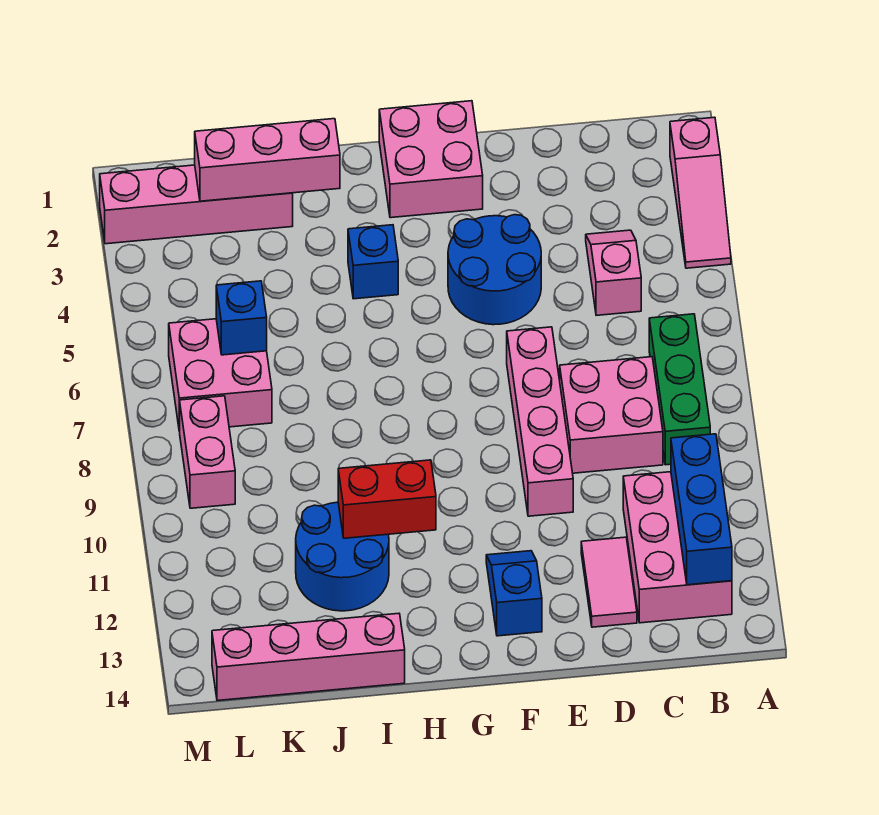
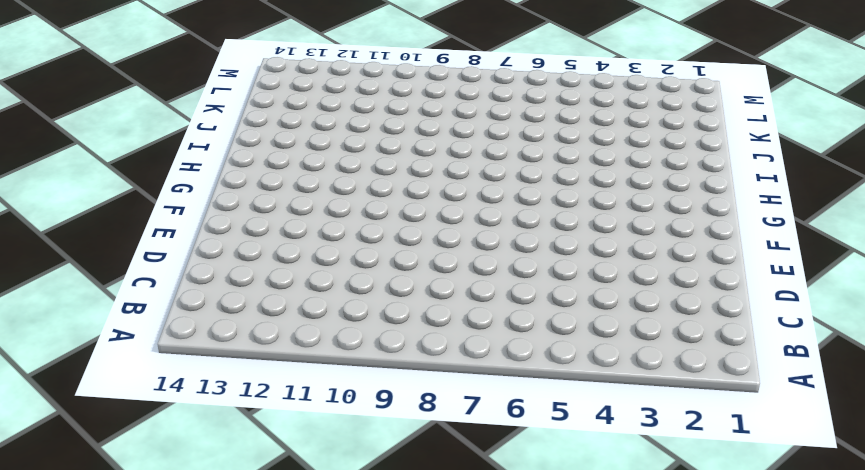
none -> pink slope A2:A4 level 1 top 2
none -> green brick B7:B9 level 1
none -> pink brick B11:C13 level 1

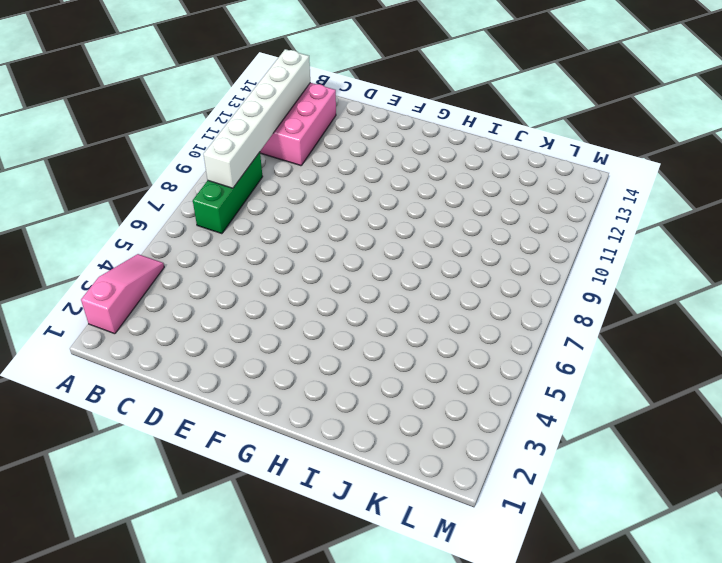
white brick B8:B13 level 2 -> blue brick B11:B13 level 2
none -> pink slope C4:C5 level 1 top 5
none -> pink brick C8:D9 level 1
none -> pink tile D12:D13 level 1

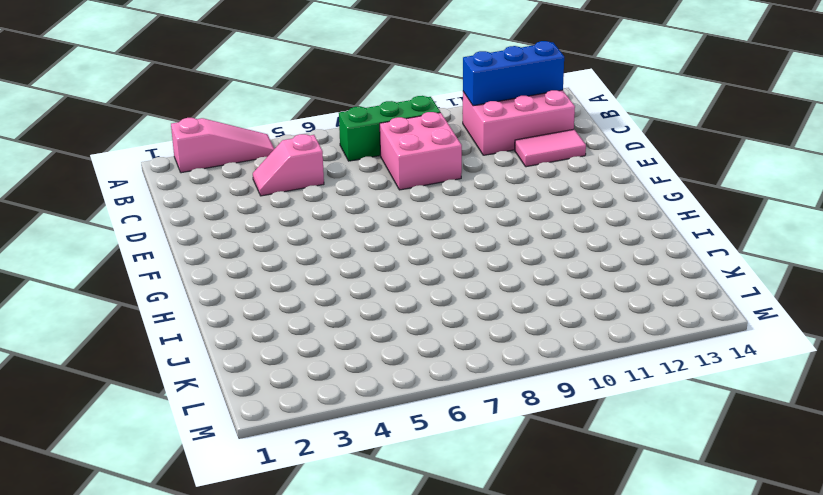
none -> blue round brick E4:F5 level 1
none -> pink brick E7:E10 level 1
none -> pink brick F1:G2 level 1

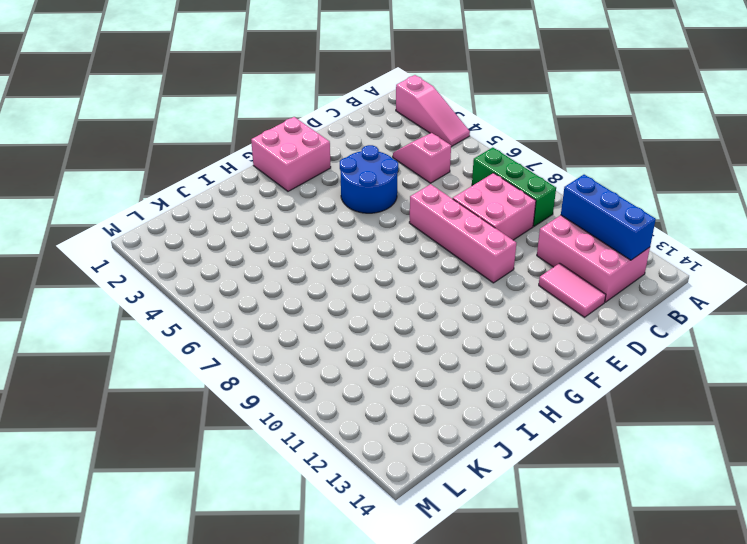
none -> blue slope F12:F13 level 1 top 13
none -> blue brick H4 level 1
none -> blue round brick I11:J12 level 1

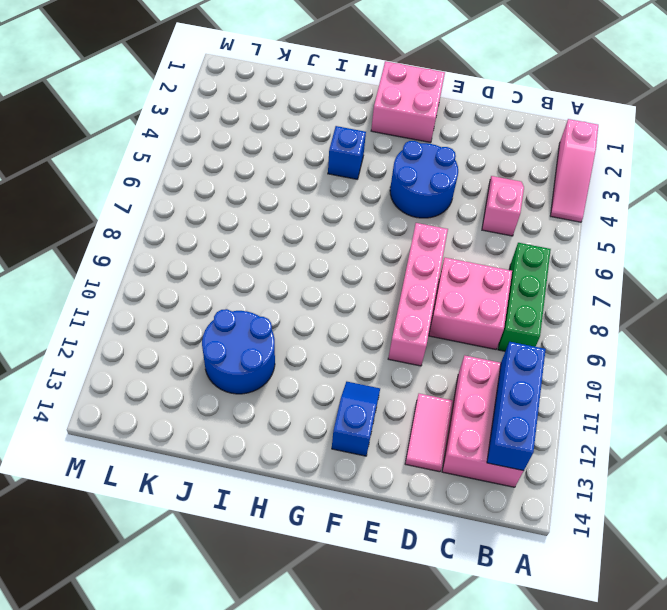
none -> pink brick I14:L14 level 1
none -> pink brick J2:M2 level 1
none -> pink brick K6:L7 level 1

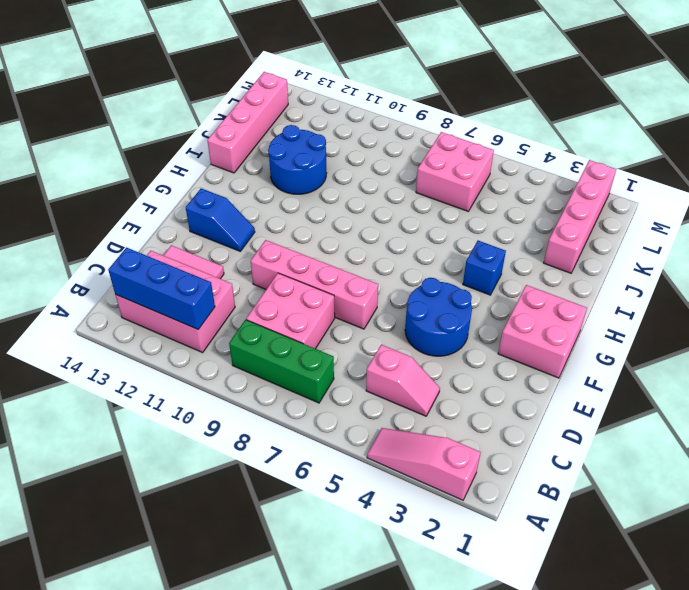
none -> pink brick L8:L9 level 1
none -> red brick H11:I11 level 2
none -> pink brick I2:K2 level 2

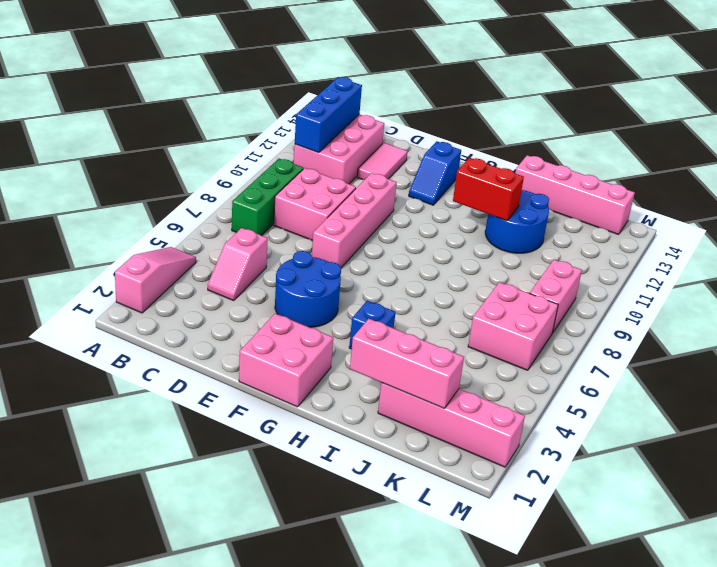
none -> blue brick K6 level 2

